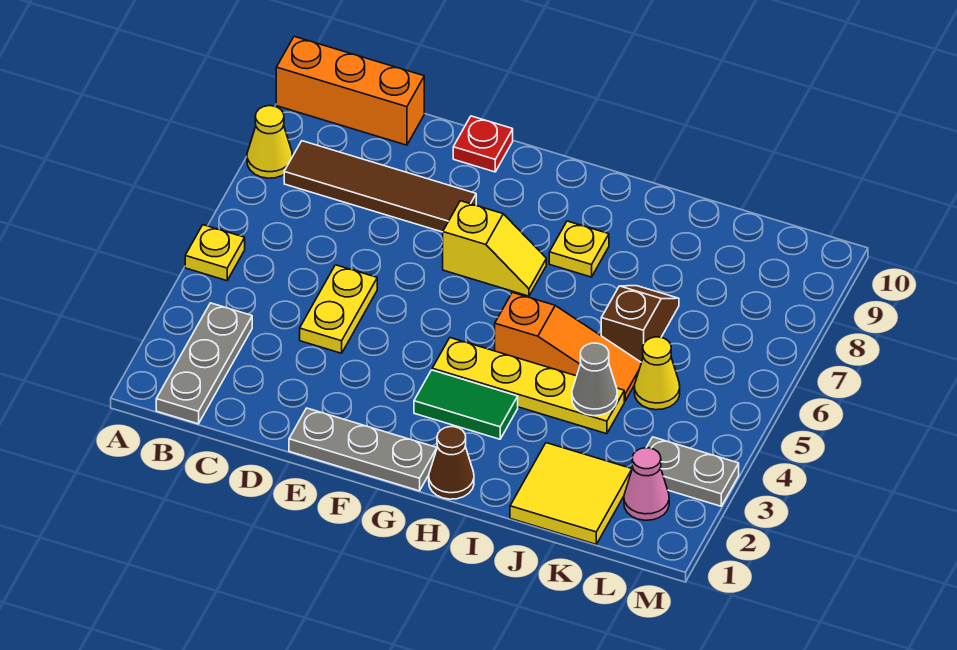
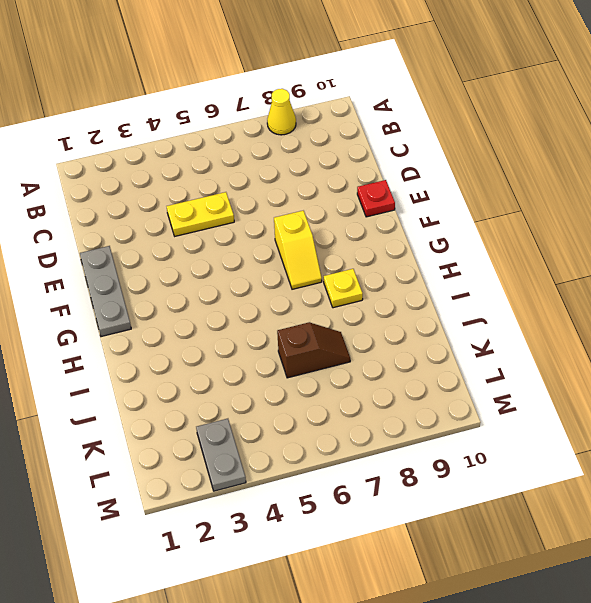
none -> yellow plate A5 level 1
none -> orange brick A10:C10 level 1
none -> grey plate B1:B3 level 1

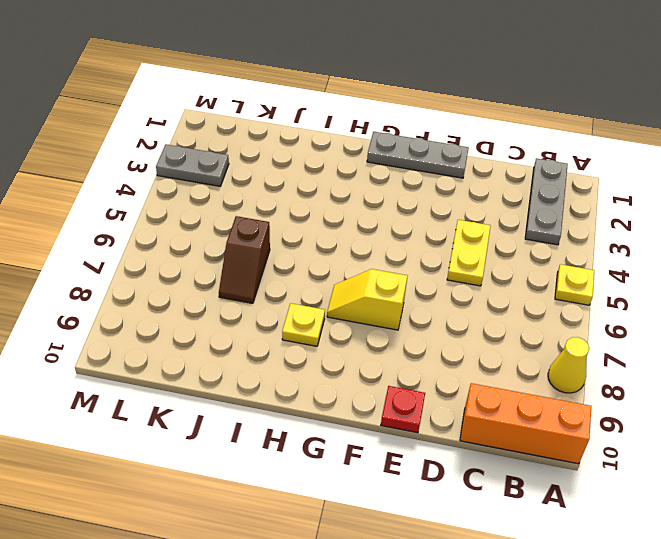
none -> brown tile B8:E8 level 1
none -> green tile G3:H3 level 1
none -> yellow plate G4:J4 level 1

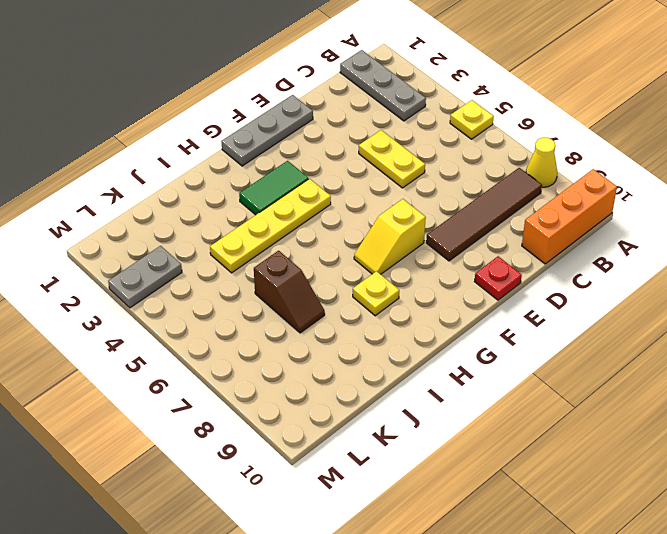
none -> brown cone H1 level 1
none -> orange slope H5:J5 level 1 top H
none -> yellow tile J1:K2 level 1

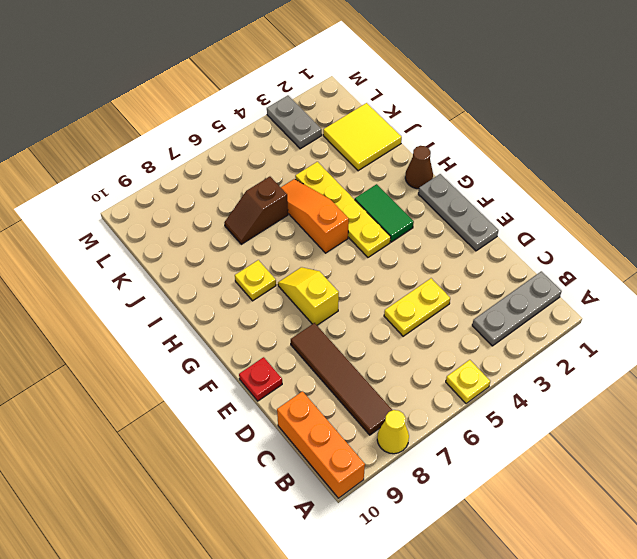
none -> yellow cone K5 level 1
none -> pink cone L2 level 1
none -> grey cone J4 level 2

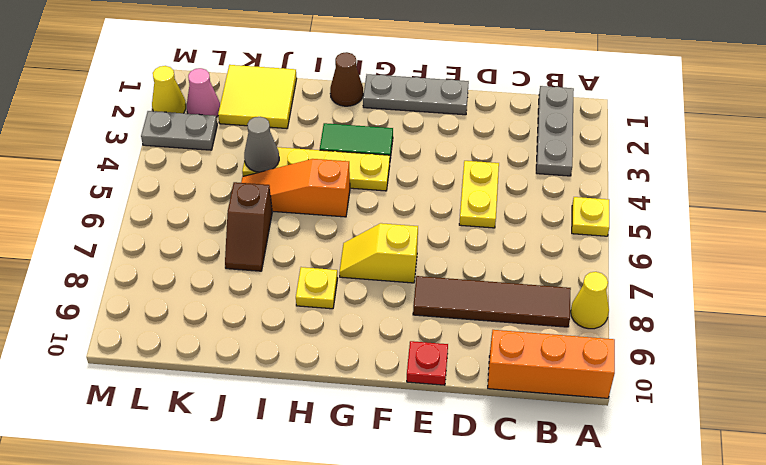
yellow cone M2 level 1 -> yellow cone K5 level 1

